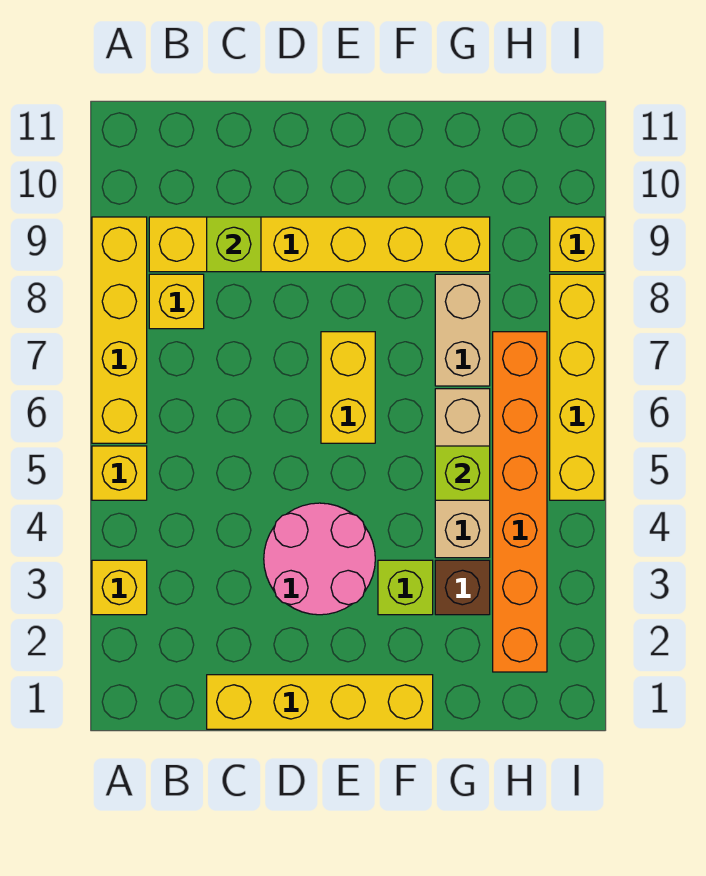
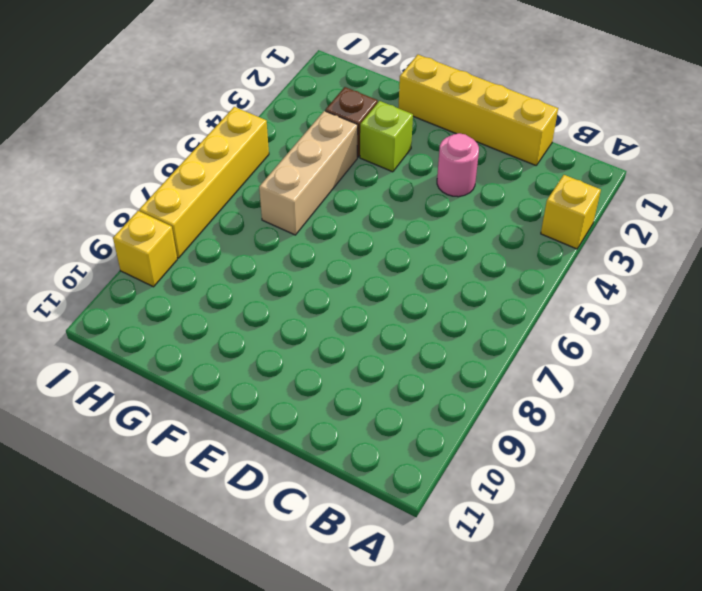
pink round brick D3 level 1 -> pink round brick D3:E4 level 1
none -> yellow brick A5 level 1
none -> yellow brick A6:A9 level 1
none -> yellow brick B8 level 1

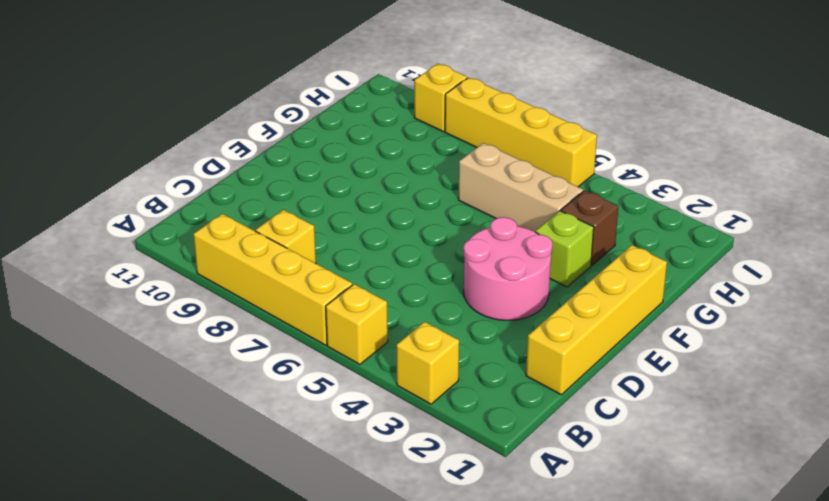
none -> yellow brick B9:G9 level 1
none -> yellow brick E6:E7 level 1
none -> tan brick G7:G8 level 1

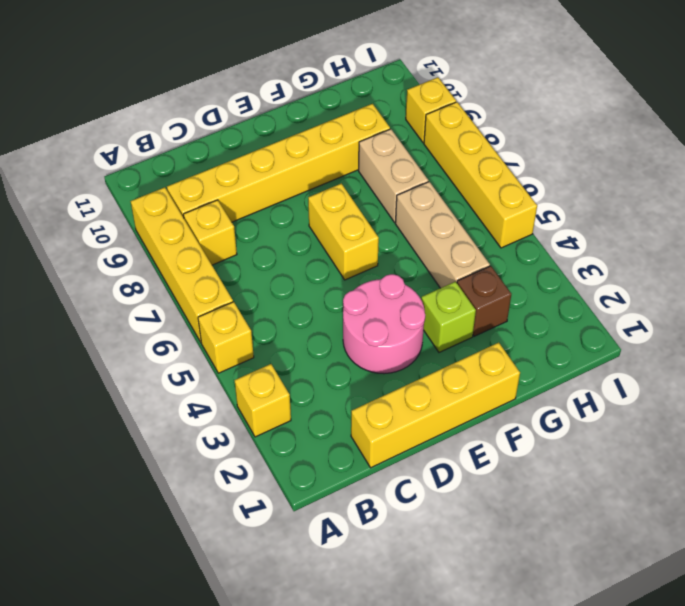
none -> orange brick H2:H7 level 1
none -> lime brick C9 level 2
none -> lime brick G5 level 2

